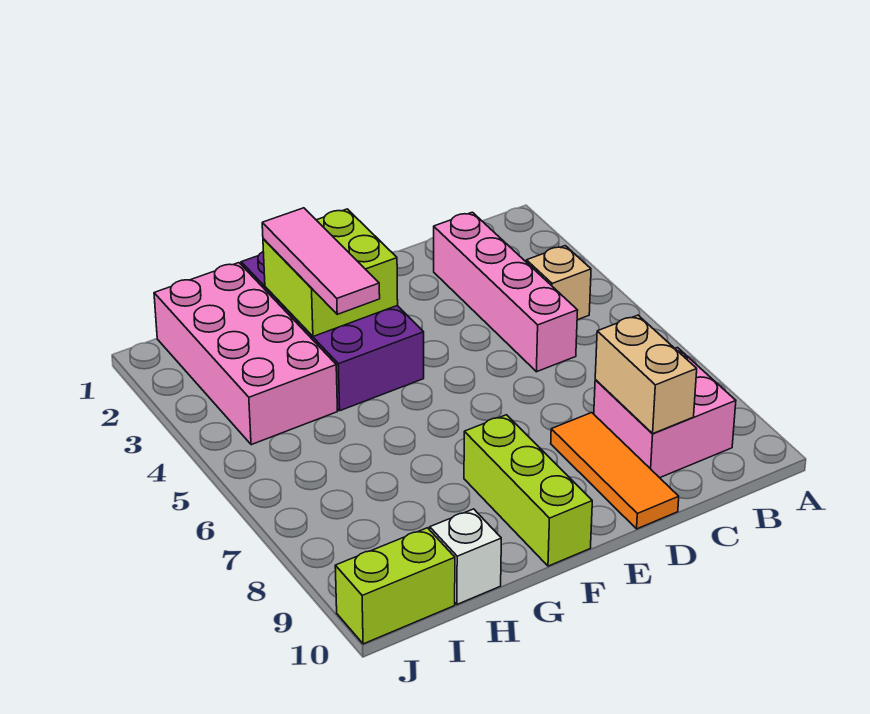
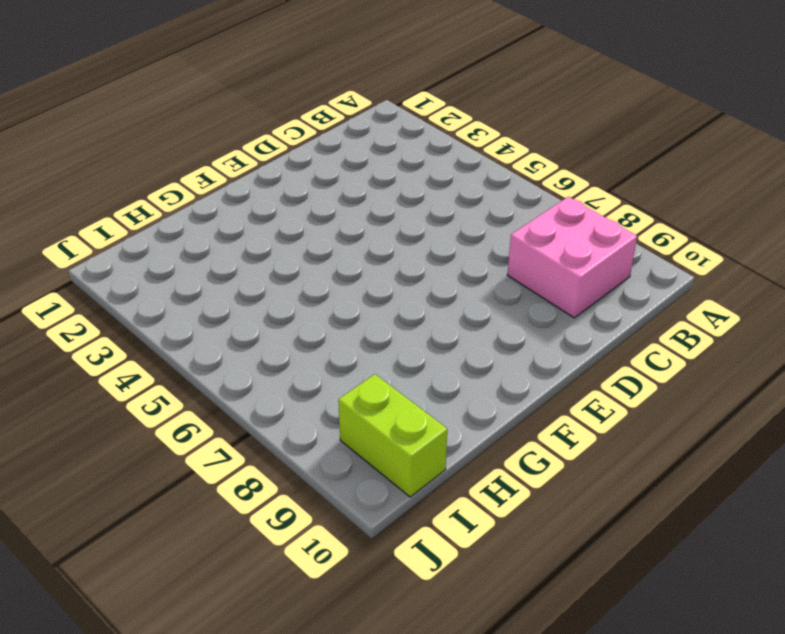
lime brick I9:I10 level 1 -> lime brick I10:J10 level 1
none -> tan brick B4 level 1
none -> pink brick C2:C5 level 1
none -> orange tile D8:D10 level 1

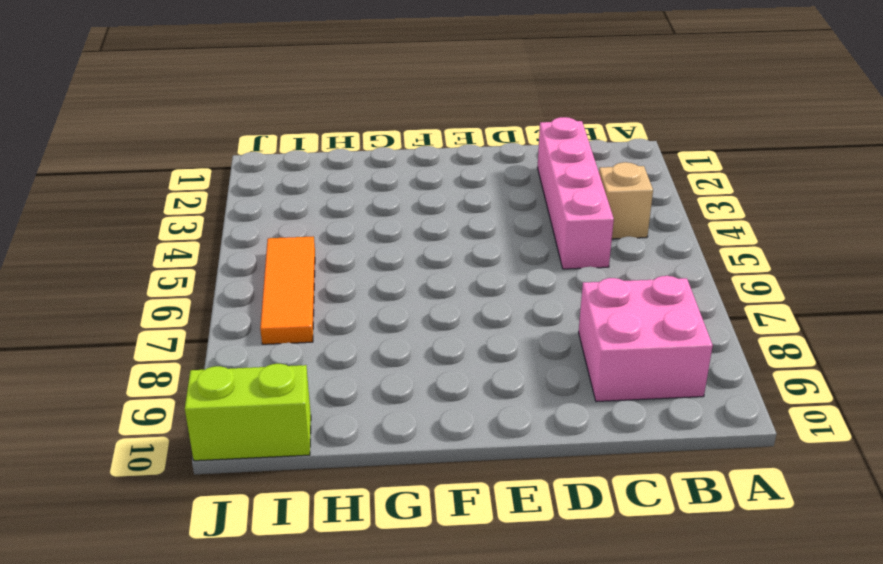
orange tile I5:I7 level 1 -> orange tile D8:D10 level 1
none -> purple brick F1:G4 level 1
none -> lime brick F8:F10 level 1
none -> pink brick H1:I4 level 1

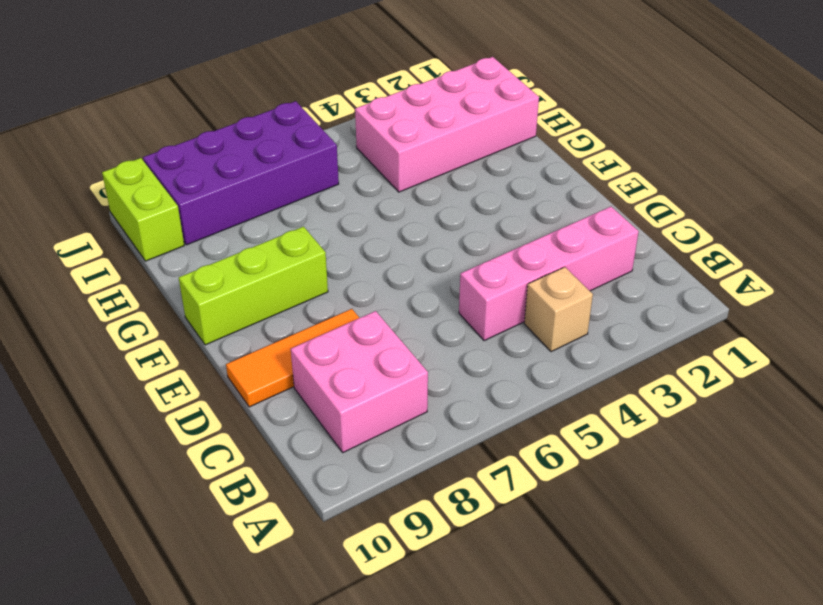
purple brick I6:J9 level 1 -> purple brick F1:G4 level 1
none -> white brick H10 level 1
none -> tan brick C8:C9 level 2
none -> lime brick F2:G3 level 2

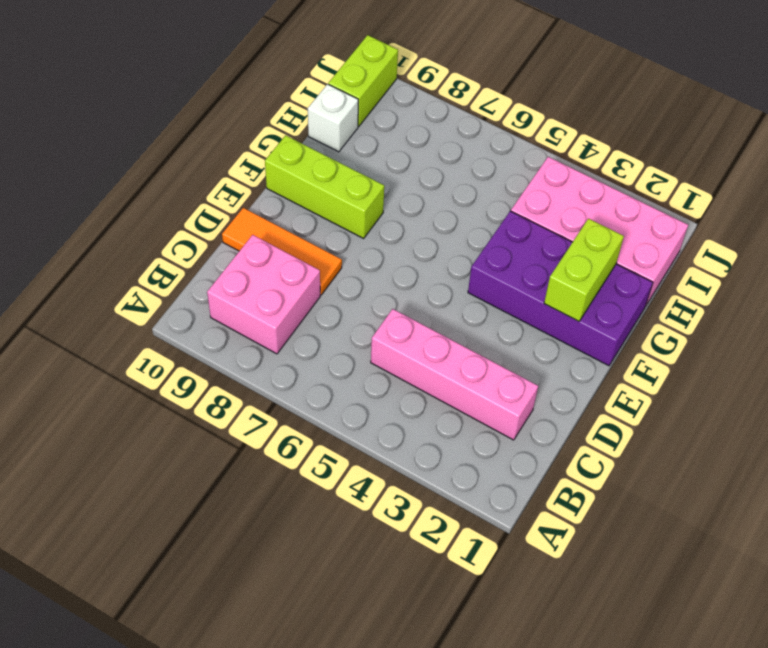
lime brick F2:G2 level 2 -> lime brick F2:G3 level 2
none -> tan brick B4 level 1
none -> tan brick C8:C9 level 2
none -> pink tile G2:G4 level 3

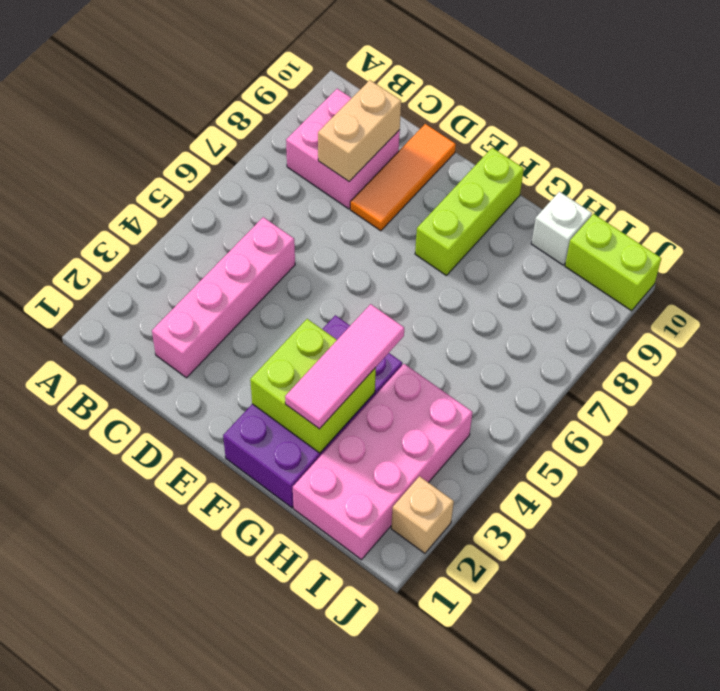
tan brick J2 level 1 -> tan brick B4 level 1

